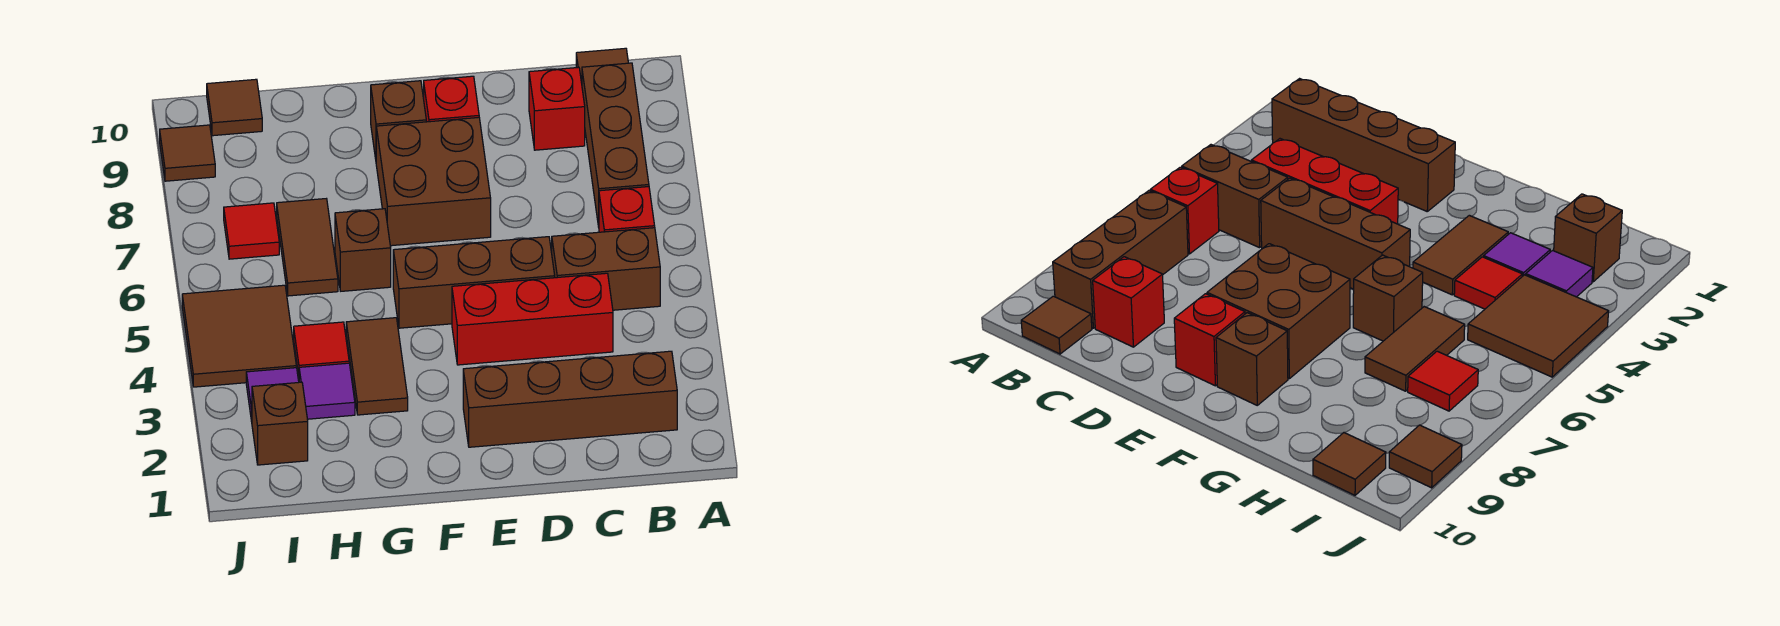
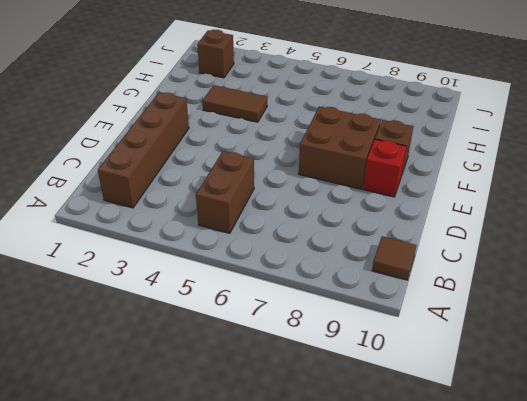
none -> red brick B6 level 1
none -> brown brick B7:B9 level 1
none -> red brick C4:E4 level 1

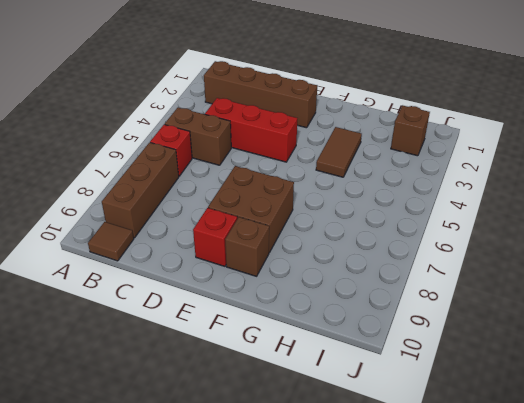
none -> red brick C9 level 1
none -> brown brick D5:F5 level 1
none -> brown brick G6 level 1

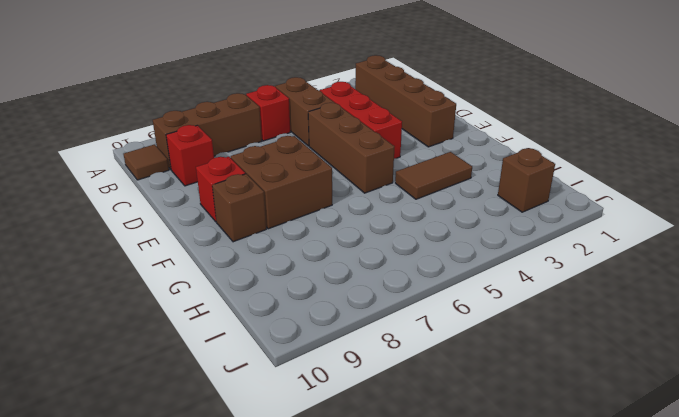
none -> brown brick G6 level 1
none -> purple tile H3 level 1
none -> red tile H4 level 1

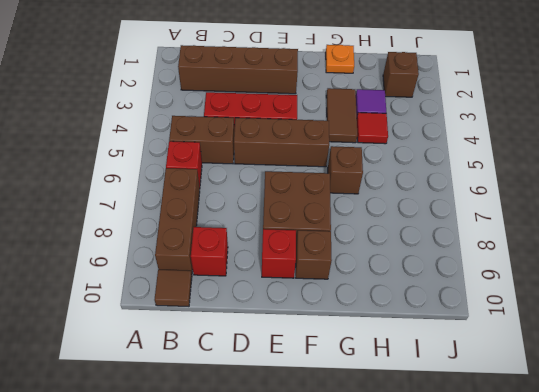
orange plate G1 level 1 -> none
none -> brown tile H6:H7 level 1
none -> purple tile I3 level 1
none -> brown tile I4:J5 level 1

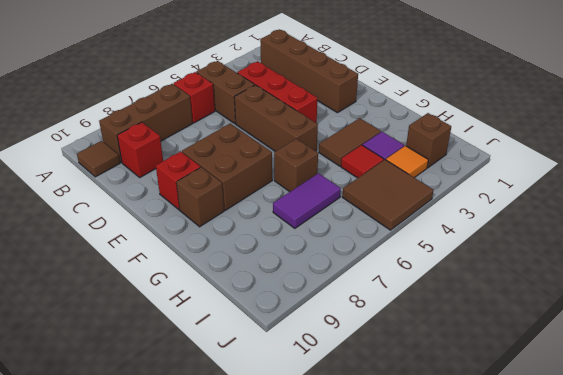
purple tile H6:H7 level 1 -> brown tile H6:H7 level 1
orange tile I3 level 1 -> purple tile I3 level 1
none -> red tile I7 level 1
none -> brown tile I10 level 1
none -> brown tile J9 level 1

